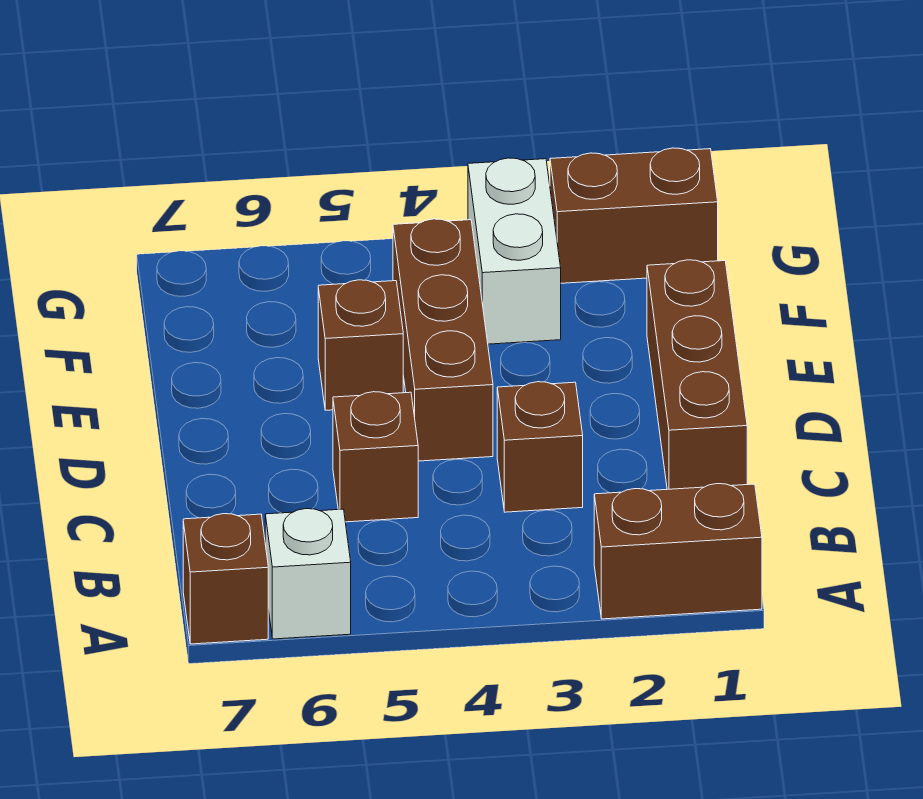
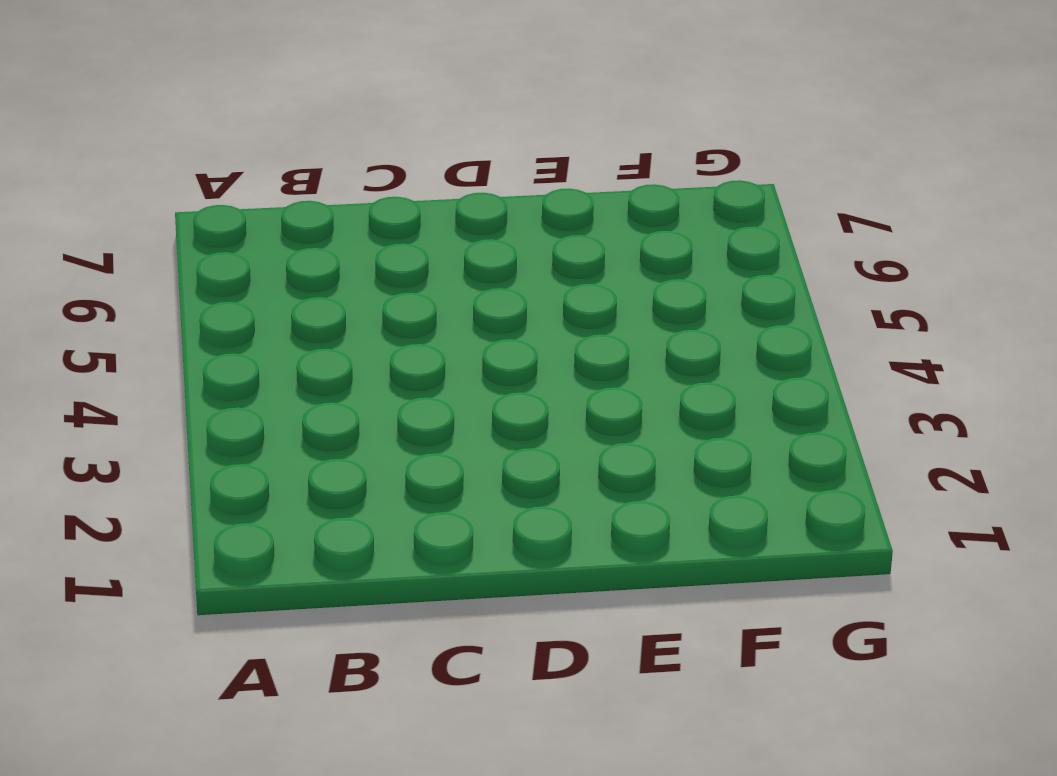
none -> brown brick A1:A2 level 1
none -> white brick A6 level 1

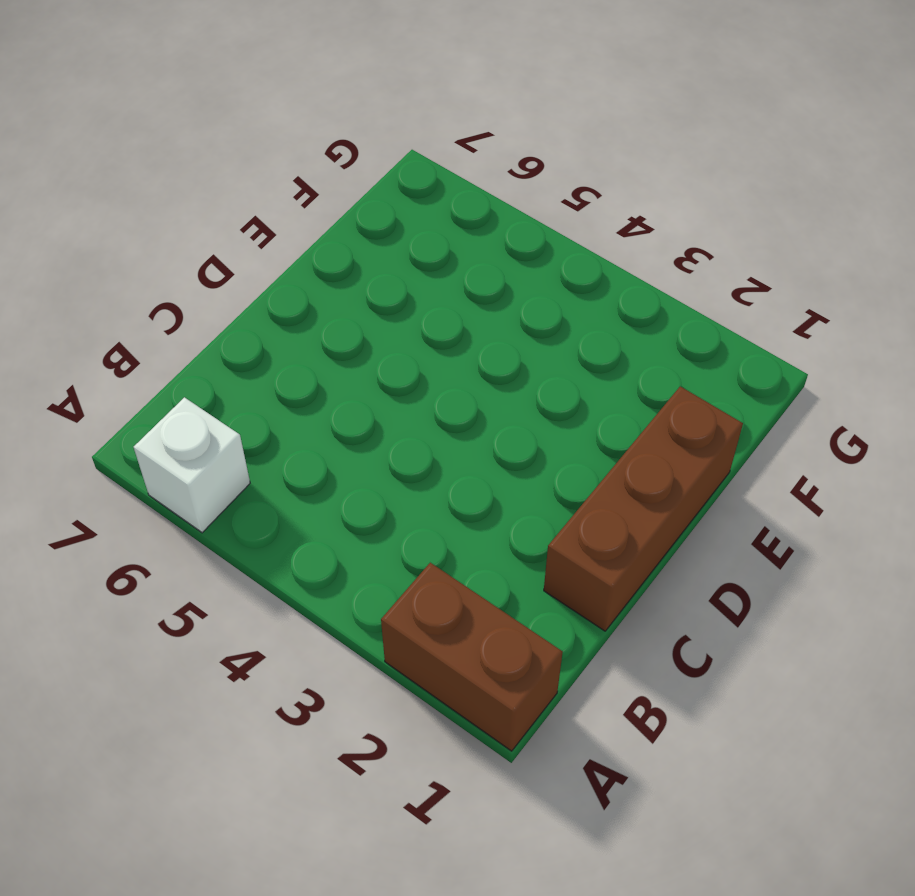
none -> brown brick A7 level 1
none -> brown brick C3 level 1

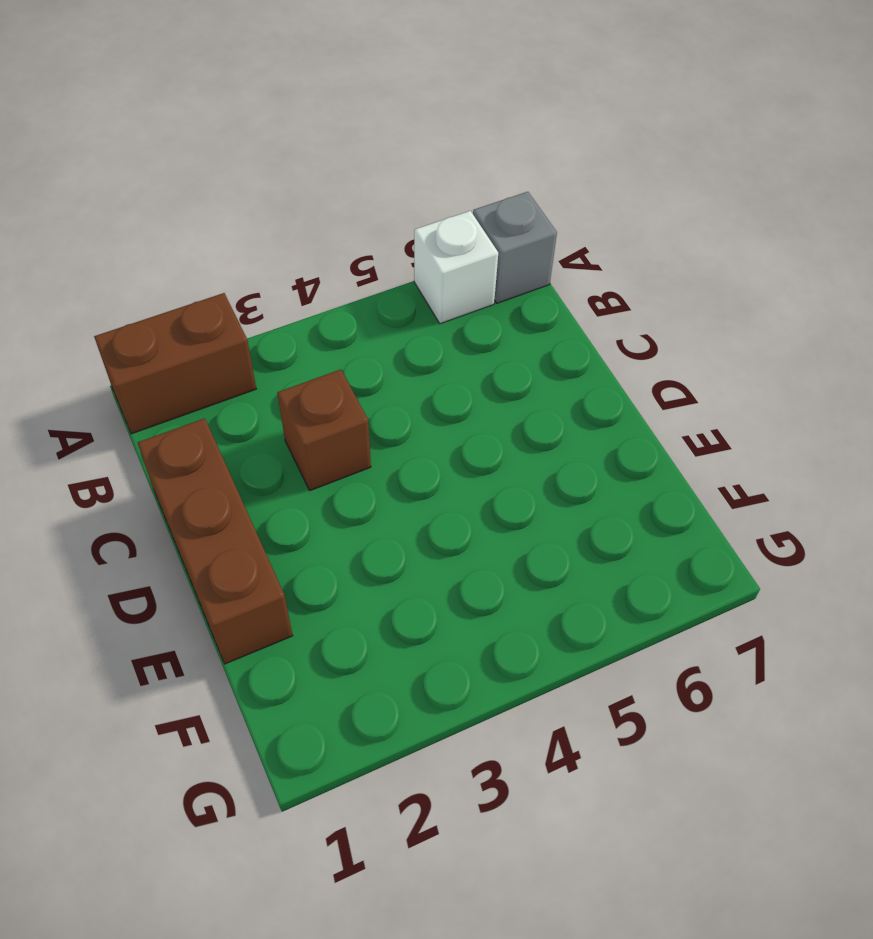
grey brick A7 level 1 -> brown brick A7 level 1
none -> brown brick C5 level 1
none -> brown brick D4:F4 level 1

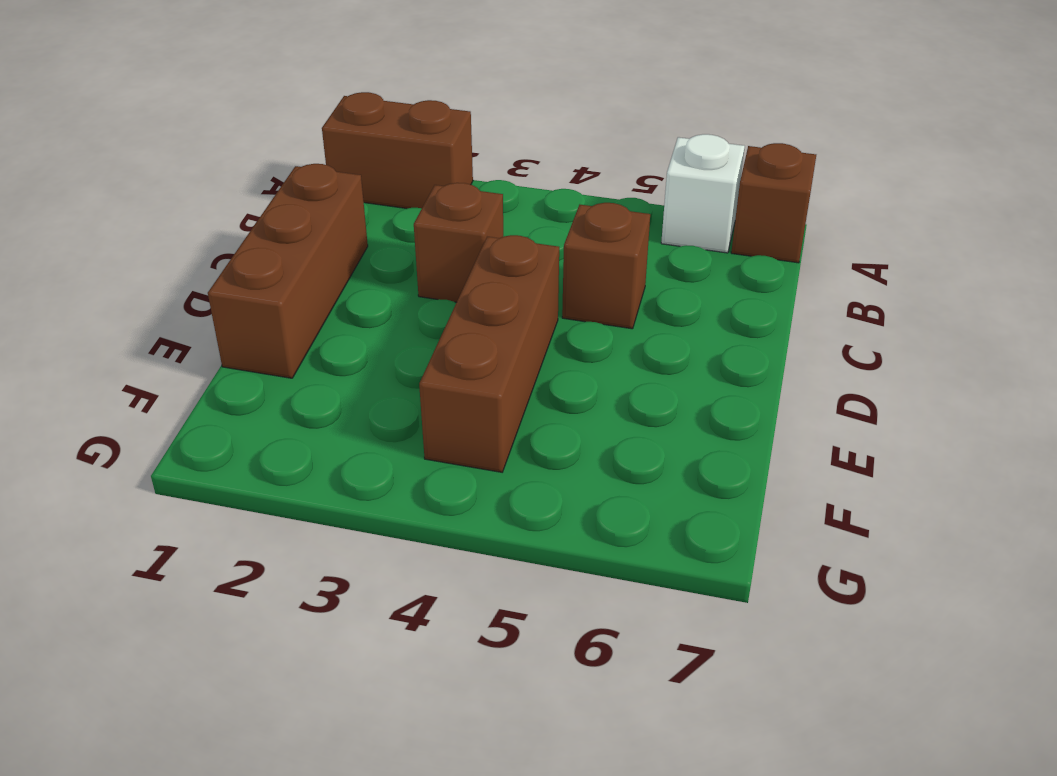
none -> brown brick E5 level 1
none -> white brick F3:G3 level 1

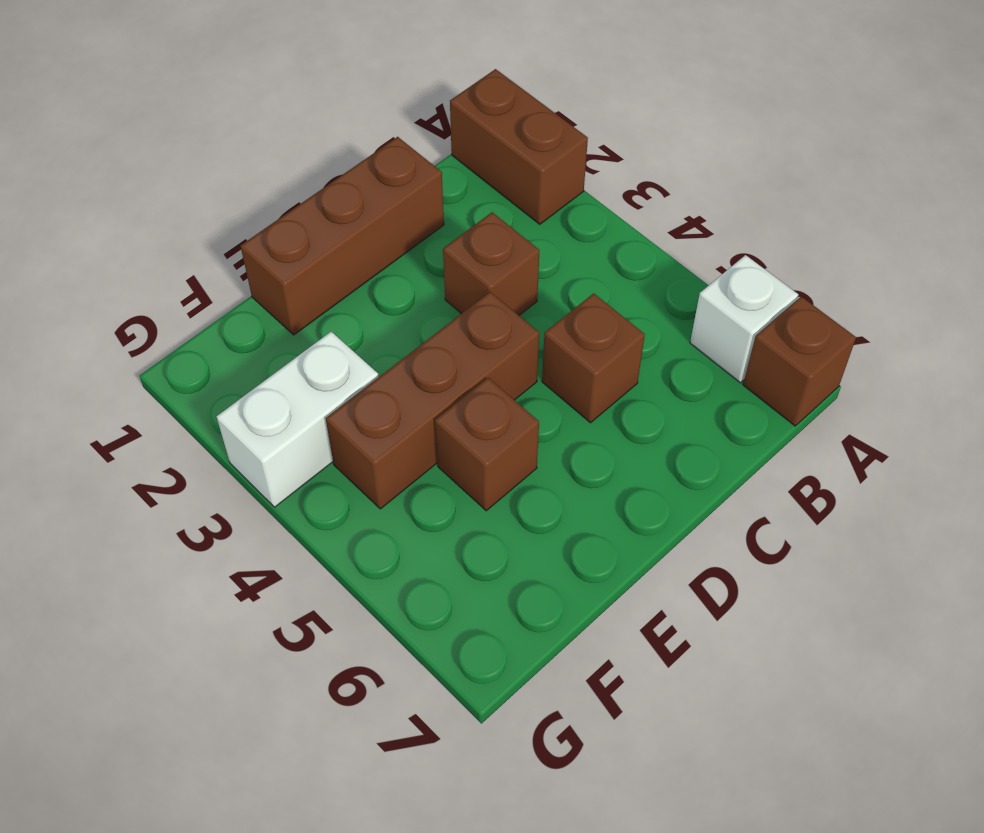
none -> brown brick G1:G2 level 1

